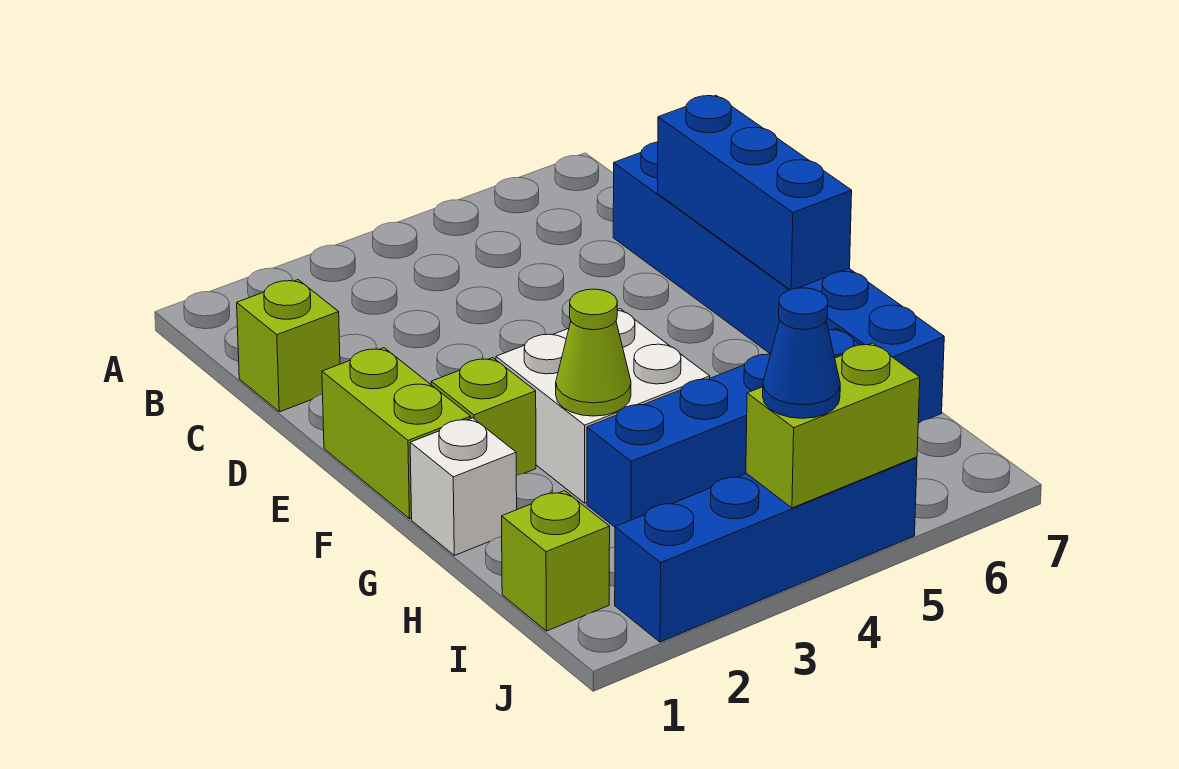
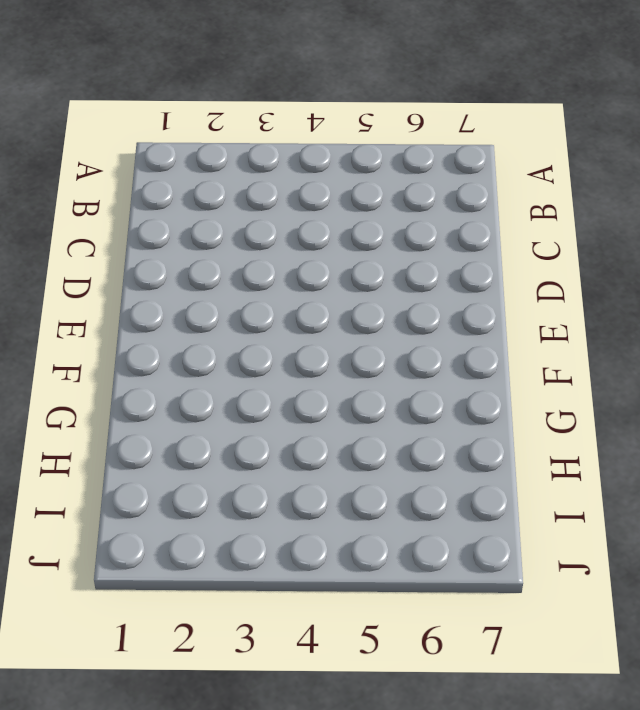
none -> lime brick C1 level 1
none -> blue brick C7:H7 level 1
none -> lime brick E1:F1 level 1

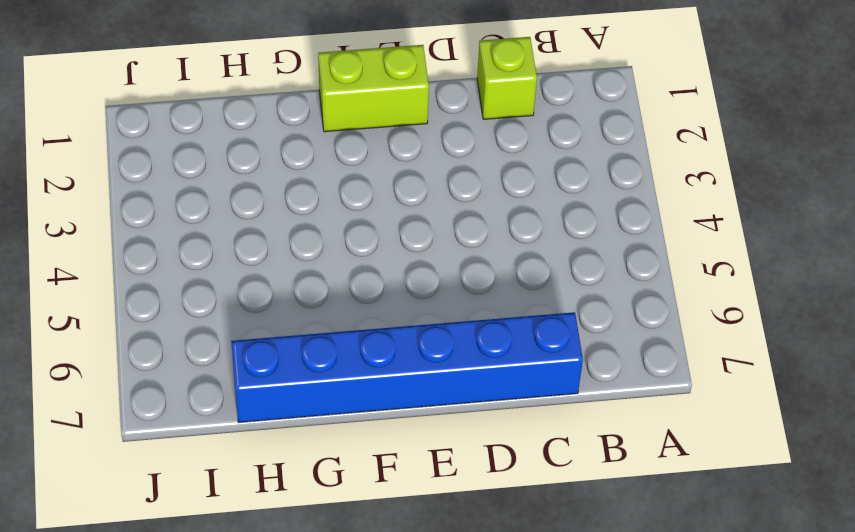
none -> lime brick F2 level 1
none -> white brick F3:G4 level 1
none -> white brick G1 level 1

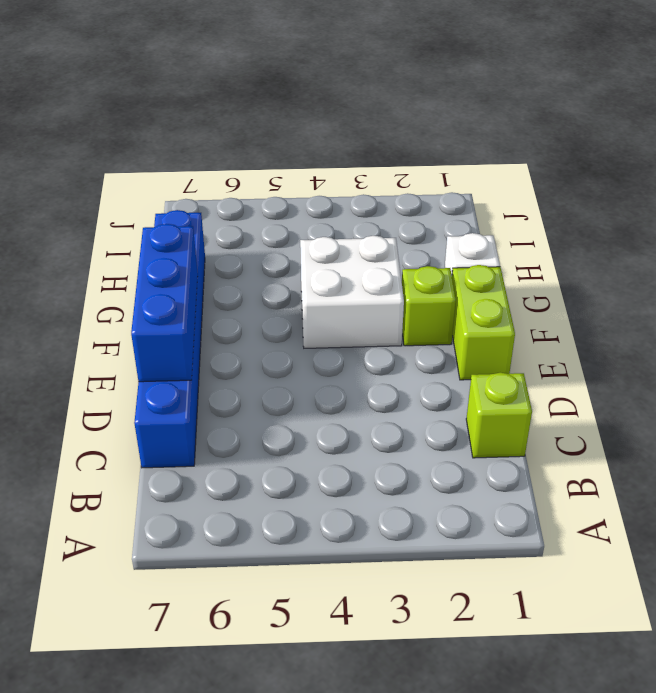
none -> blue brick H3:H6 level 1
none -> lime brick I1 level 1
none -> blue brick J2:J5 level 1

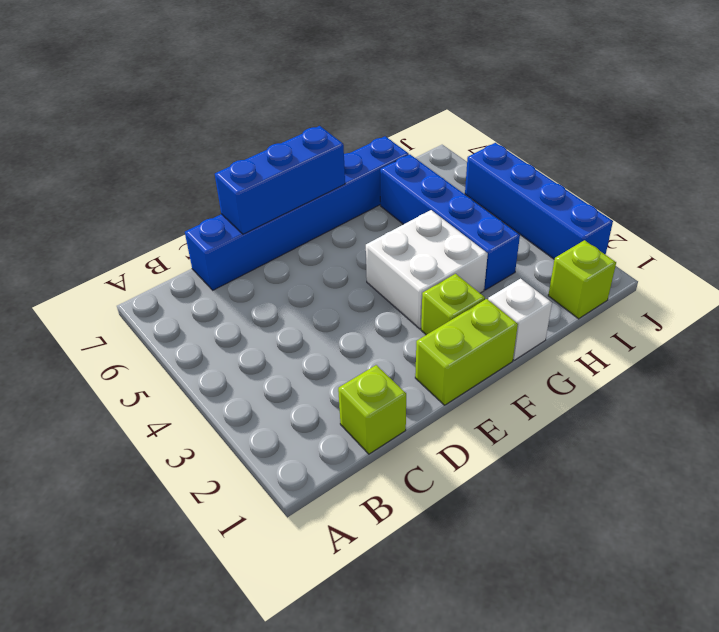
none -> lime cone G3 level 2
none -> lime brick J4:J5 level 2
none -> blue cone J4 level 3

